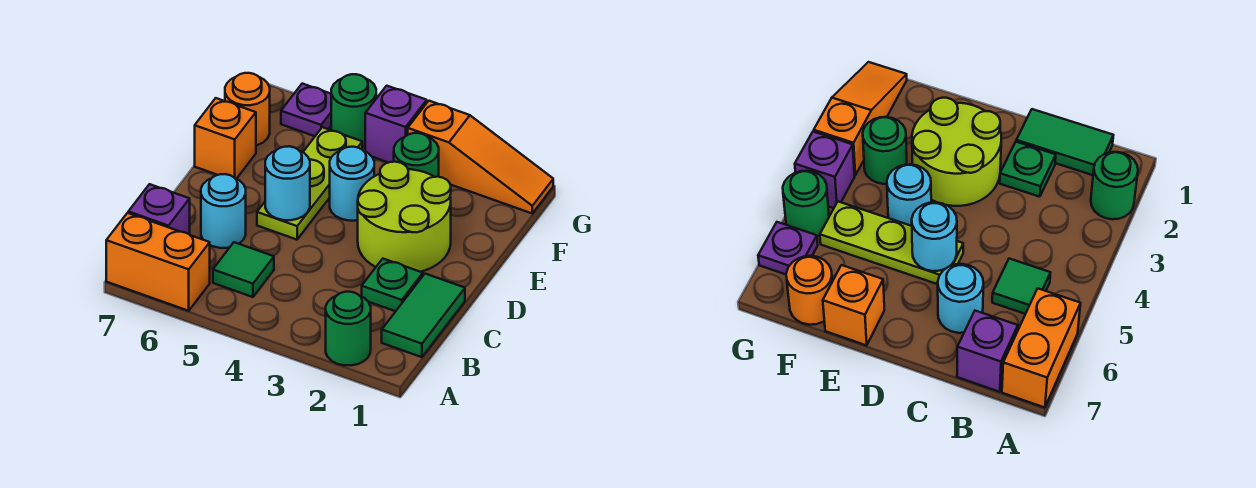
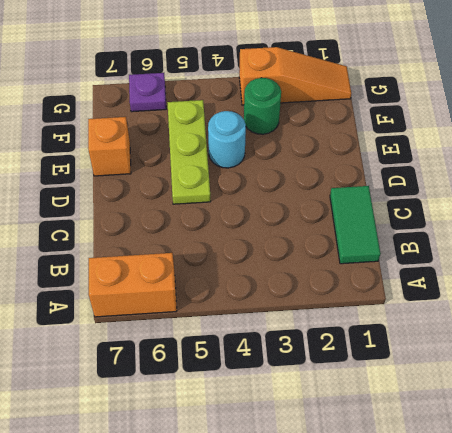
none -> green round brick A2 level 1
none -> green tile B5 level 1
none -> purple brick B7 level 1

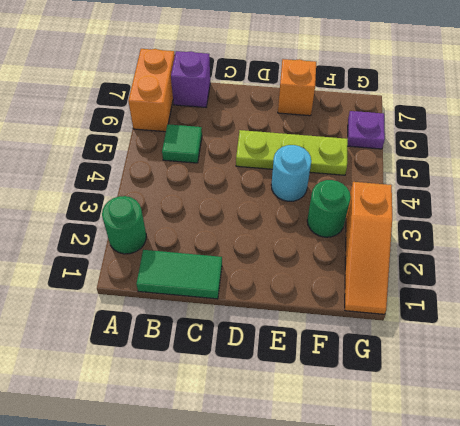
none -> green plate C2 level 1
none -> cyan round brick C6 level 1
none -> lime round brick D2:E3 level 1

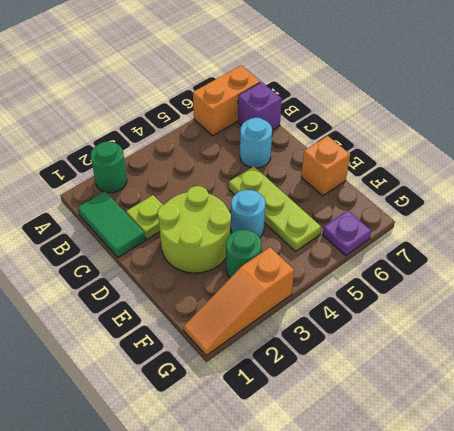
lime plate C2 level 1 -> green plate C2 level 1
none -> green tile B5 level 1
none -> orange round brick F7 level 1
none -> purple brick G4 level 1

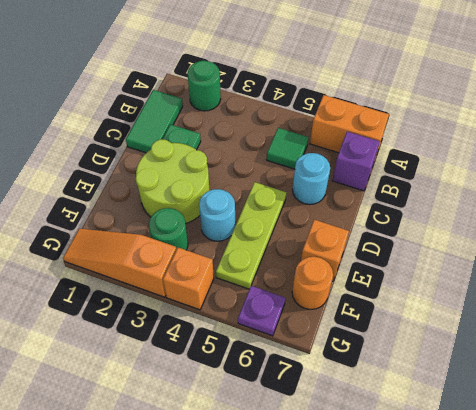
orange brick G4 level 1 -> purple brick G4 level 1
none -> green round brick G5 level 1
none -> cyan round brick D5 level 2

